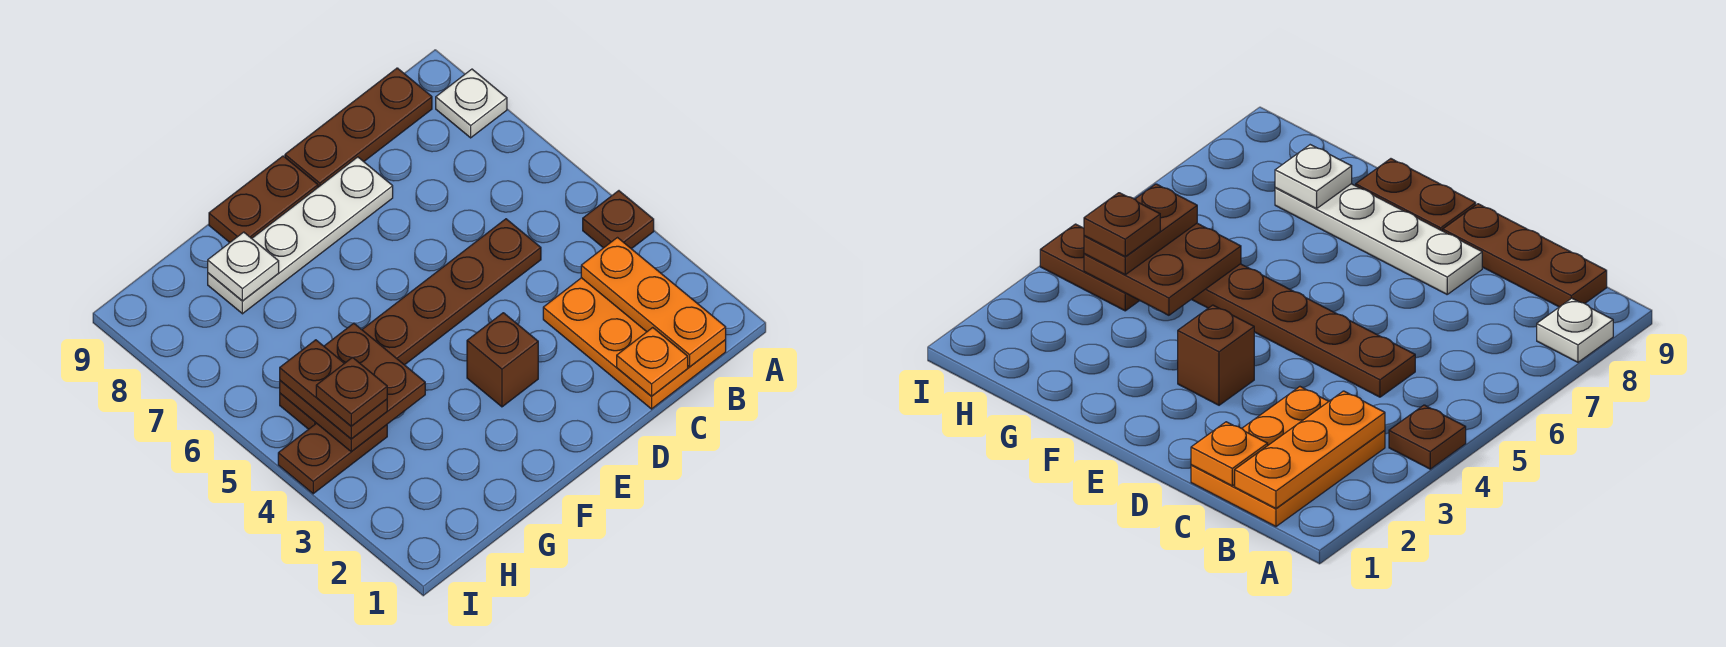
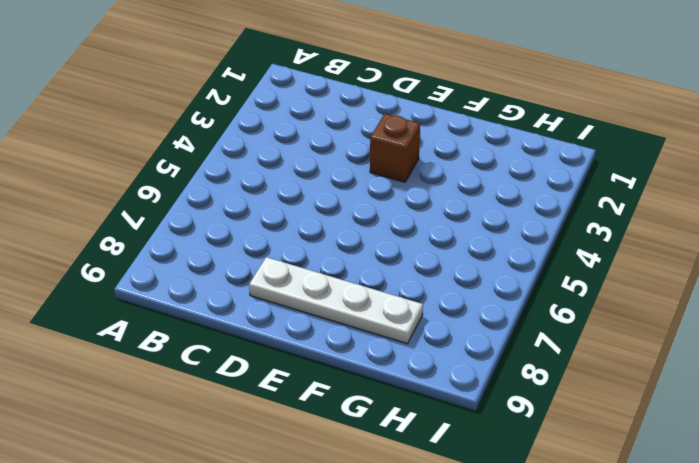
none -> brown plate A4 level 1
none -> white plate A8 level 1
none -> orange plate B1:C3 level 1

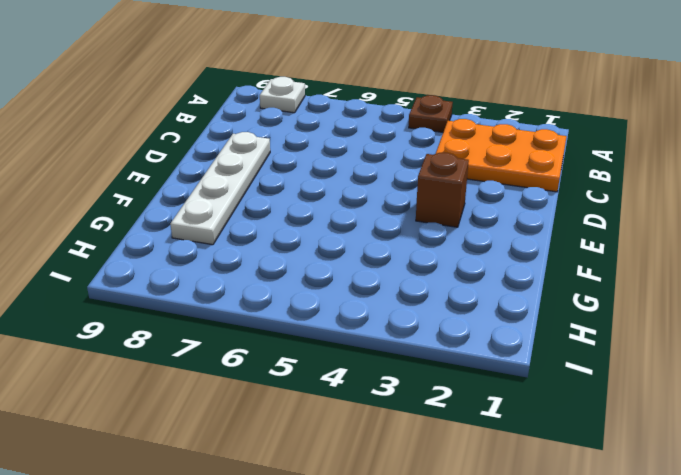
none -> brown plate B9:D9 level 1
none -> brown plate C5:H5 level 1
none -> brown plate E9:F9 level 1

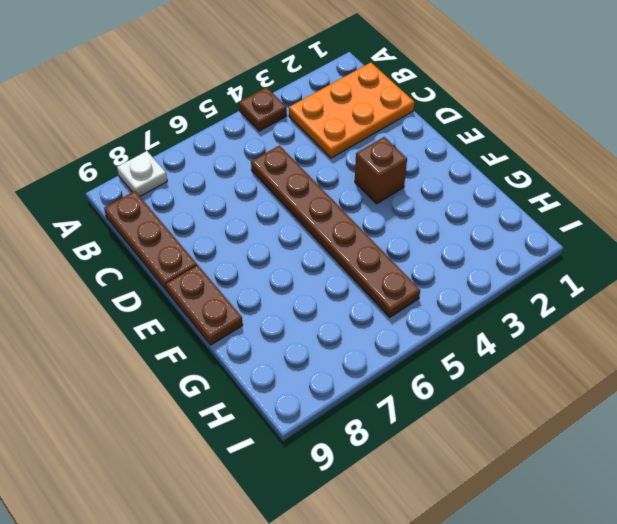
none -> white plate D8:G8 level 1
none -> brown plate H4:I4 level 1
none -> orange plate B1:B3 level 2

